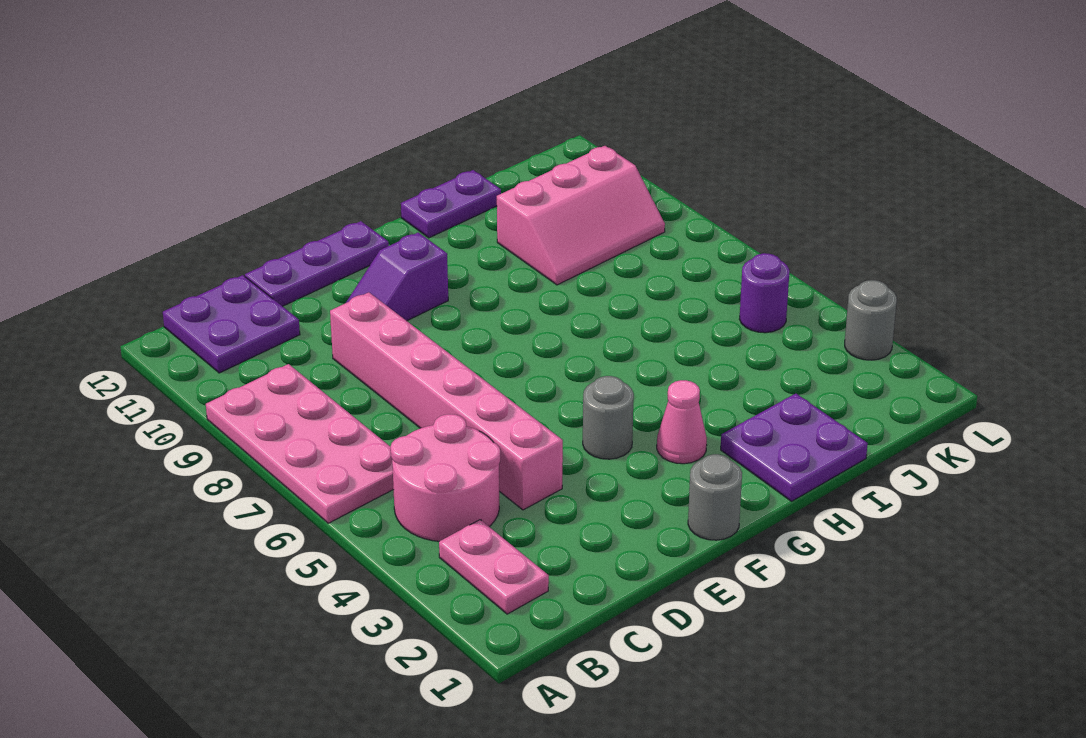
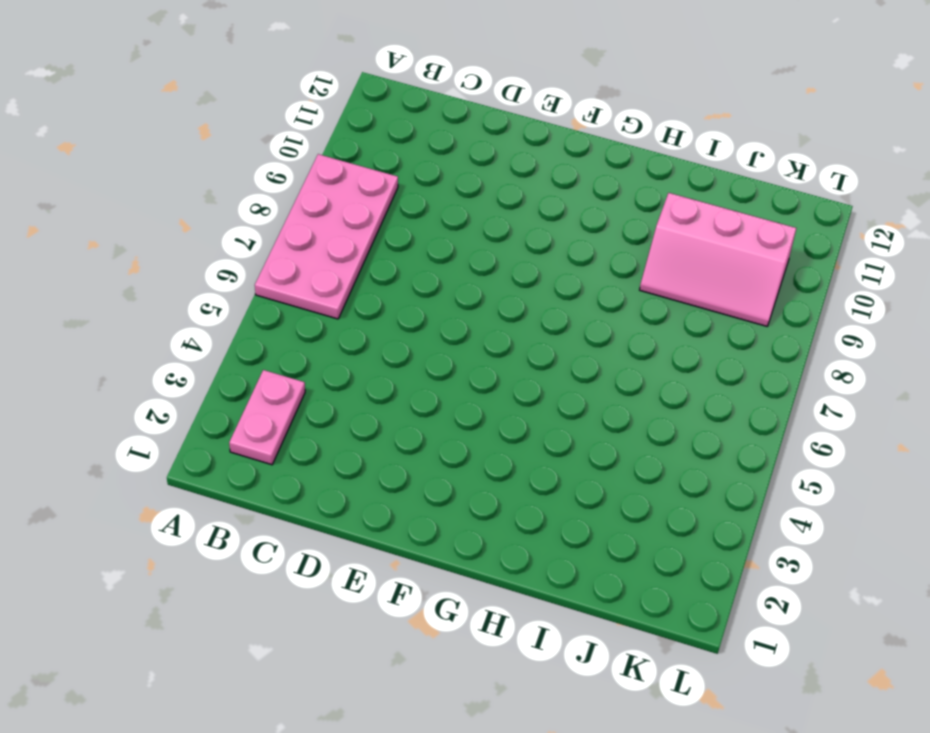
none -> pink round brick B4:C5 level 1
none -> purple plate B11:C12 level 1
none -> pink brick D4:D9 level 1

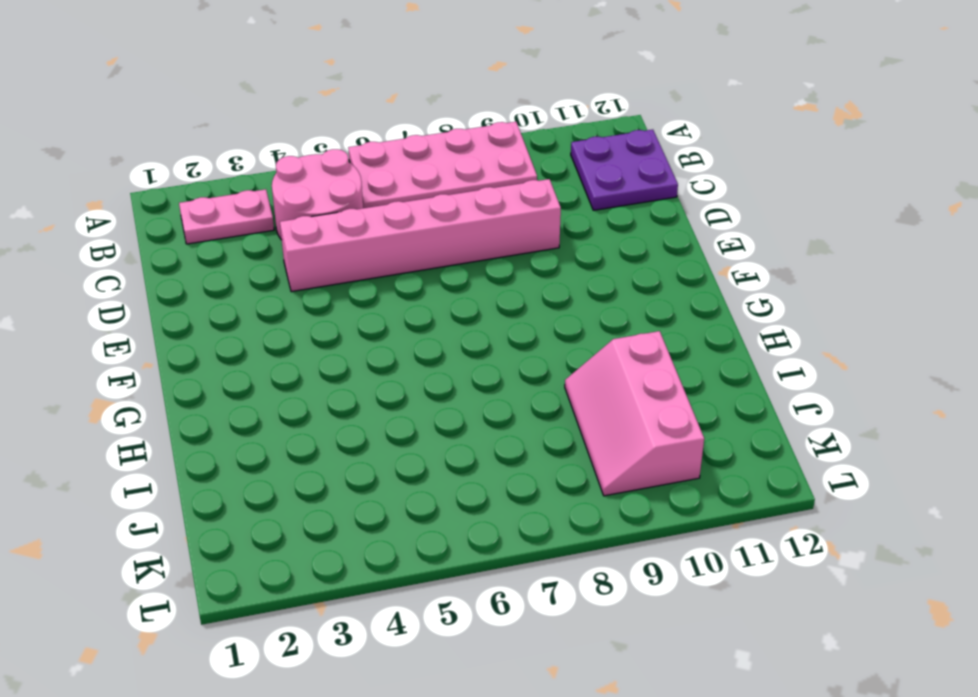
none -> purple plate D12:F12 level 1
none -> purple slope E10:F10 level 1 top F
none -> grey round brick F1 level 1

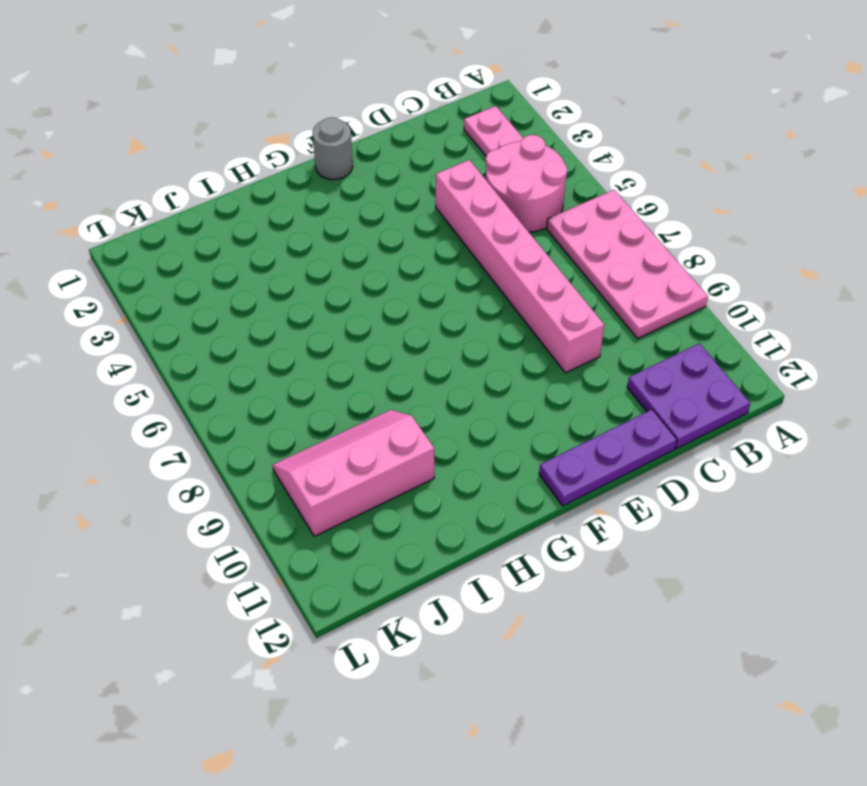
none -> purple slope E10:F10 level 1 top F
none -> grey round brick F4 level 1
none -> pink cone G3 level 1

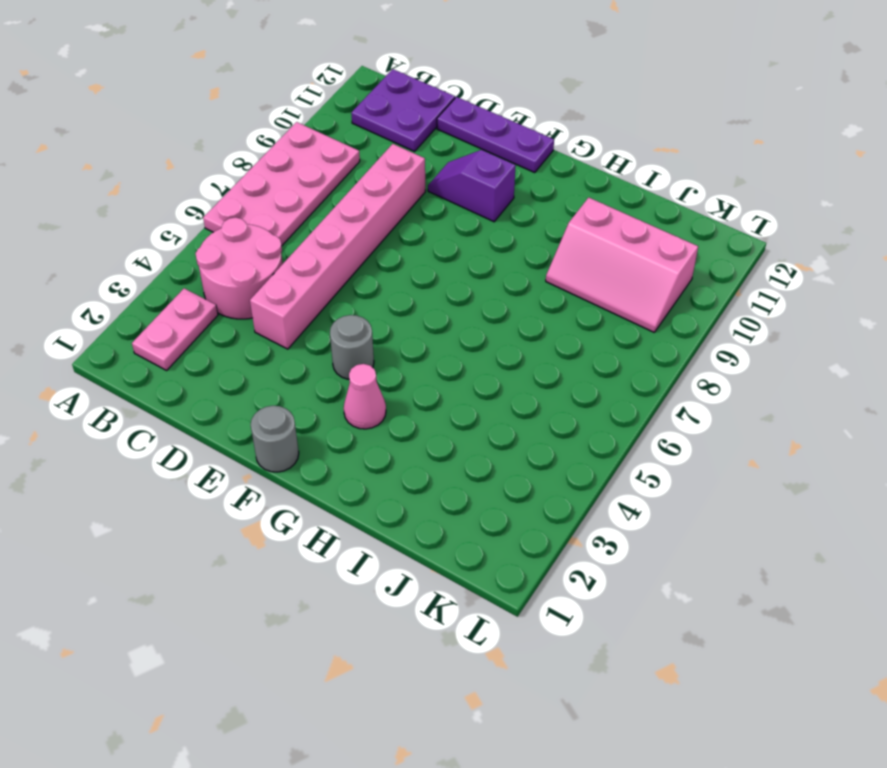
none -> purple plate H1:I2 level 1
none -> purple plate H12:I12 level 1
none -> purple round brick K5 level 1

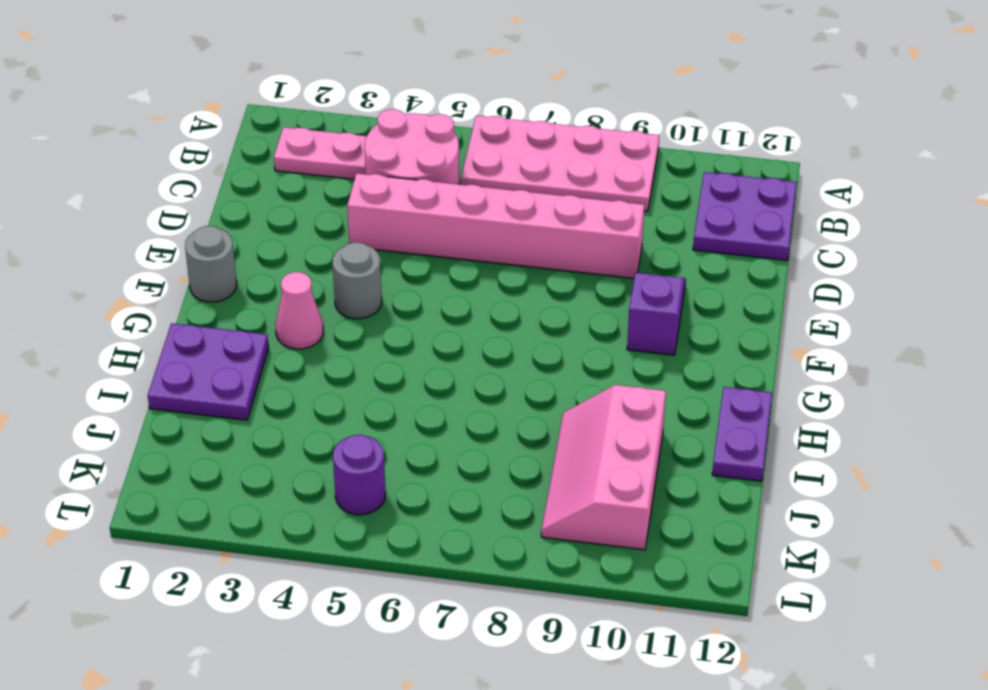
none -> purple plate D12:F12 level 1
none -> grey round brick L3 level 1

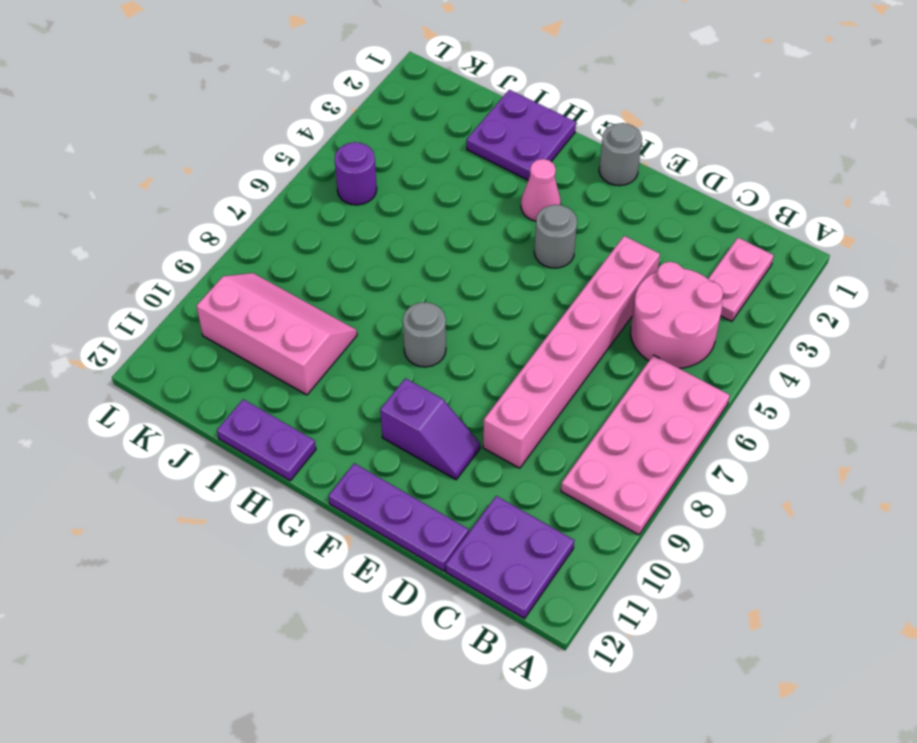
grey round brick G8 level 1 -> grey round brick L3 level 1

